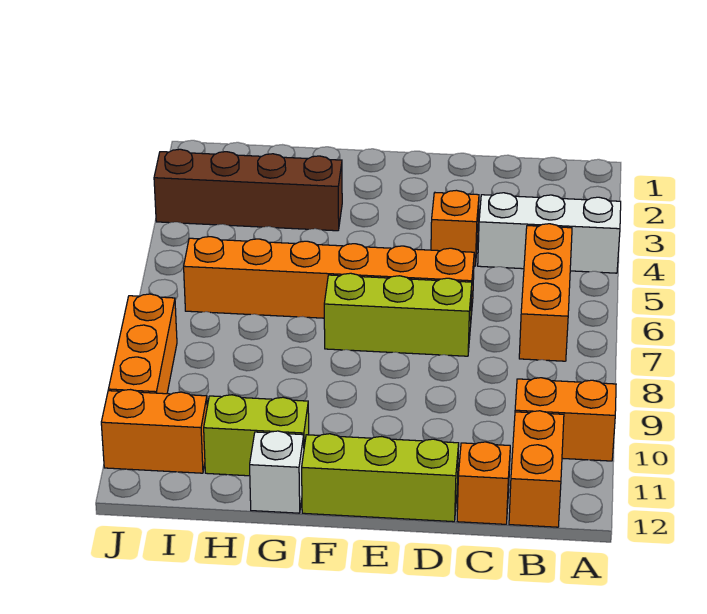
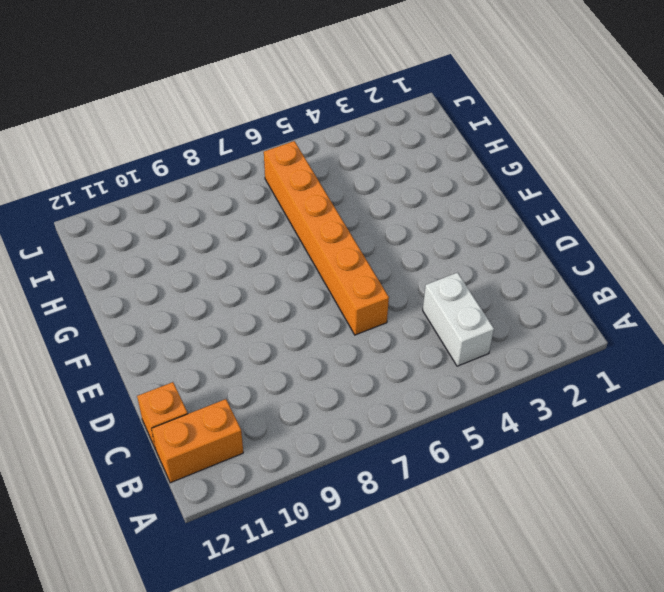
white brick B4:C4 level 1 -> white brick A4:C4 level 1
none -> orange brick A10:B10 level 1
none -> orange brick B5:B7 level 1
none -> orange brick D4 level 1

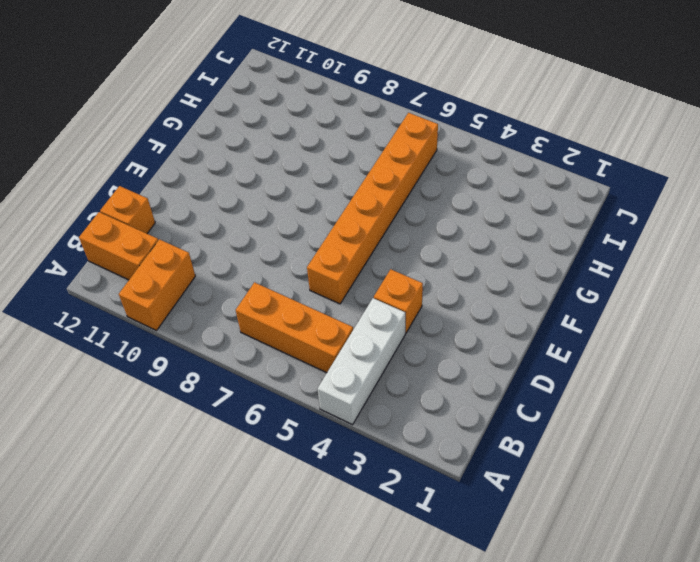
none -> lime brick D7:F7 level 1
none -> lime brick D12:F12 level 1
none -> brown brick G3:J3 level 1

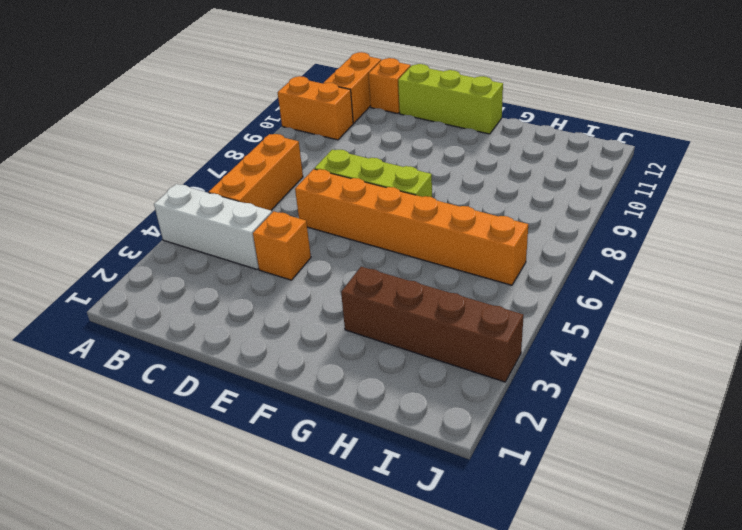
none -> lime brick G11:H11 level 1
none -> white brick G12 level 1
none -> orange brick I11:J11 level 1

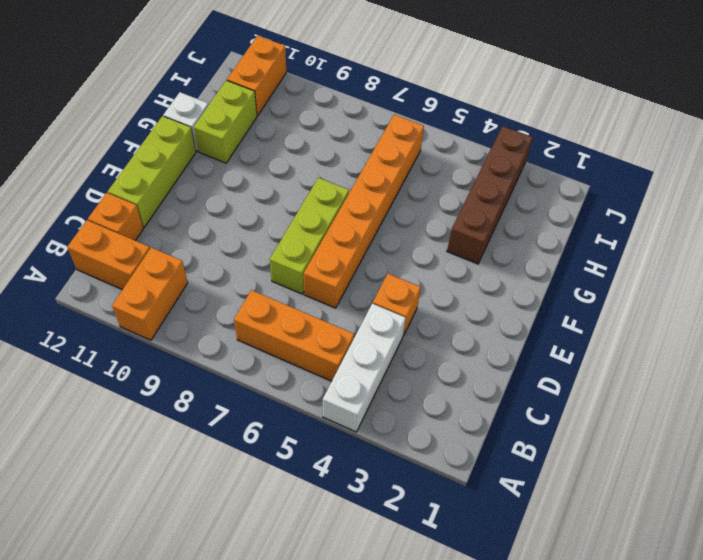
none -> orange brick J8:J10 level 1

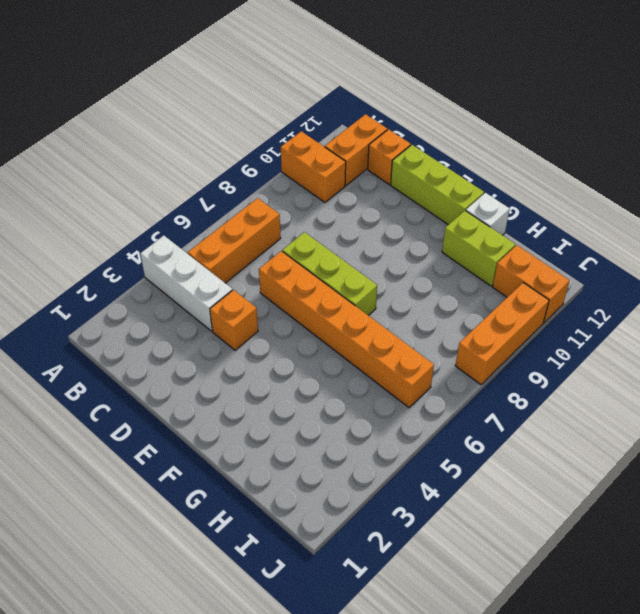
none -> brown brick G3:J3 level 1

